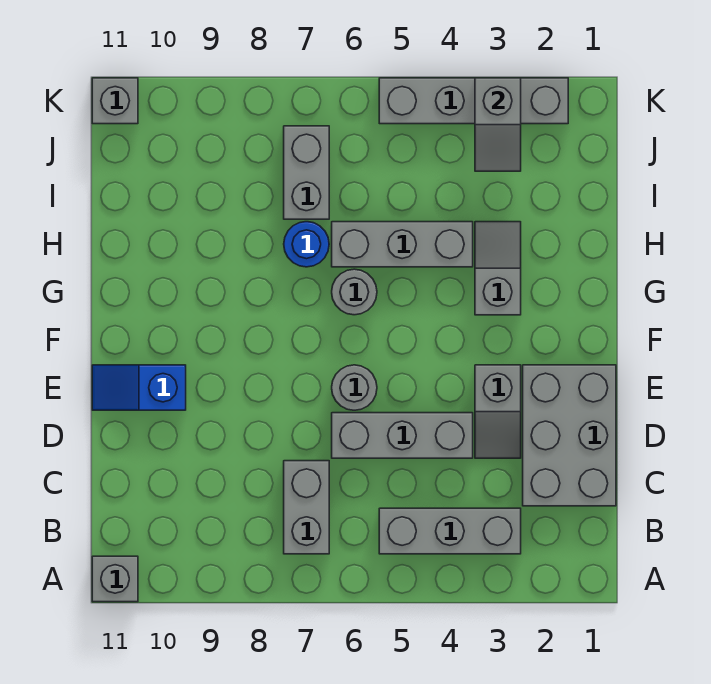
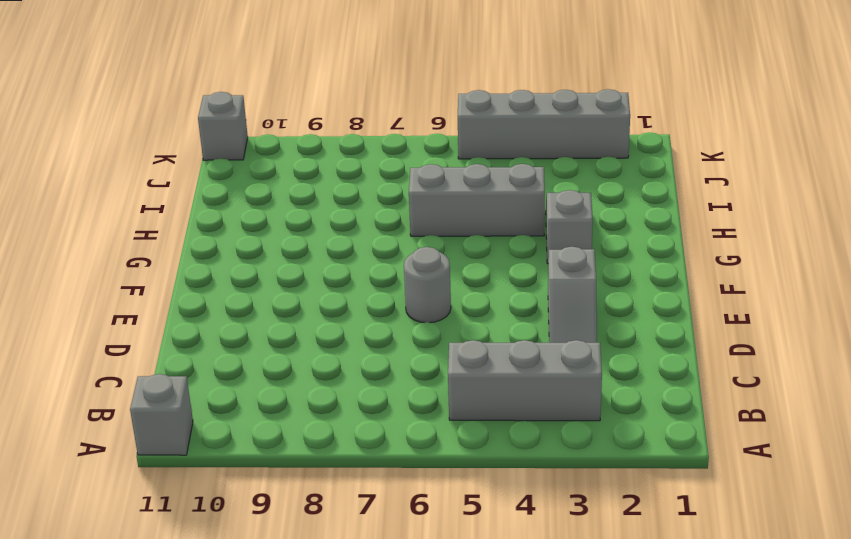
none -> grey brick B7:C7 level 1
none -> grey brick C1:E2 level 1
none -> grey brick D4:D6 level 1

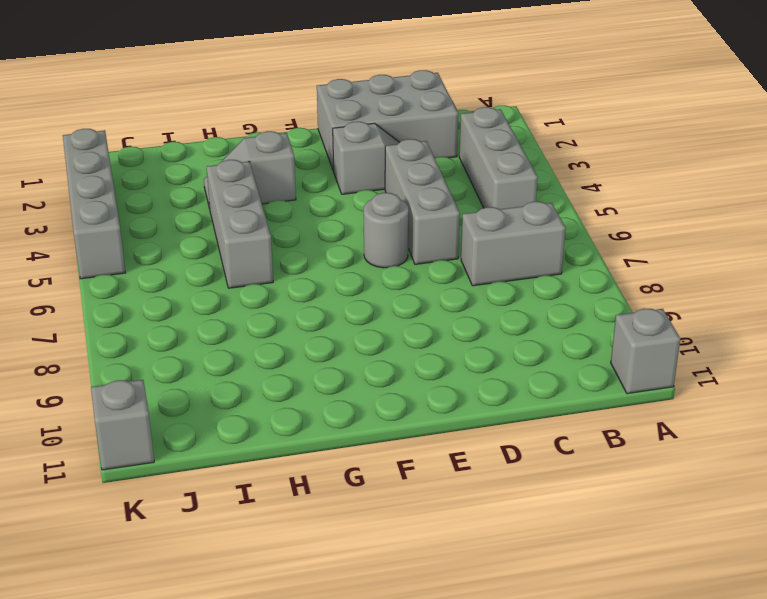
none -> blue slope E10:E11 level 1 top 10
none -> grey round brick G6 level 1
none -> blue round brick H7 level 1

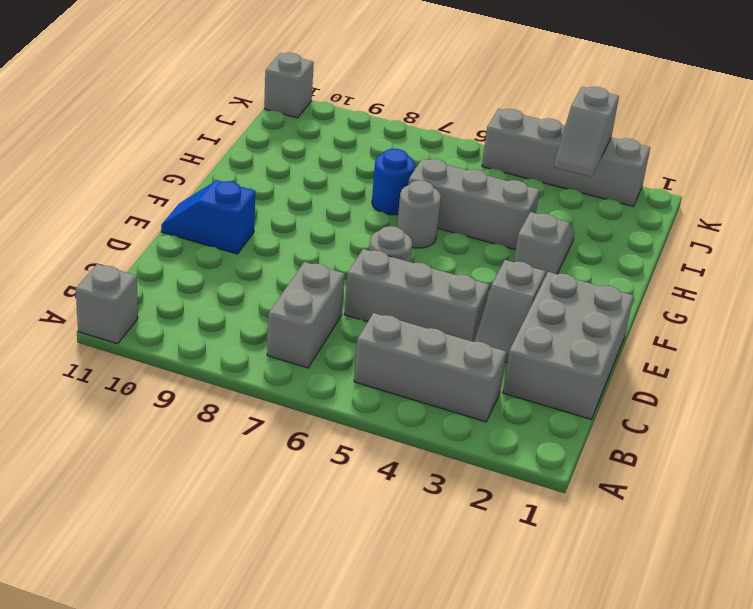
none -> grey brick I7:J7 level 1

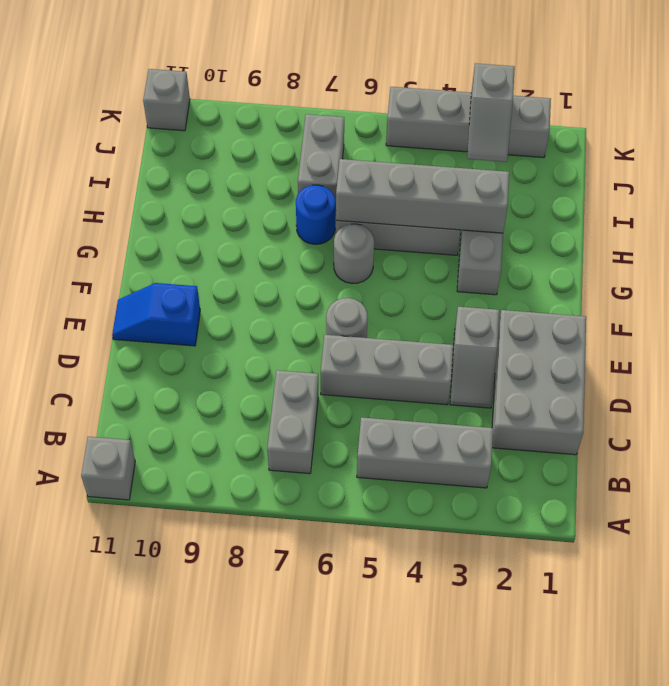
grey brick H3:H6 level 2 -> none

